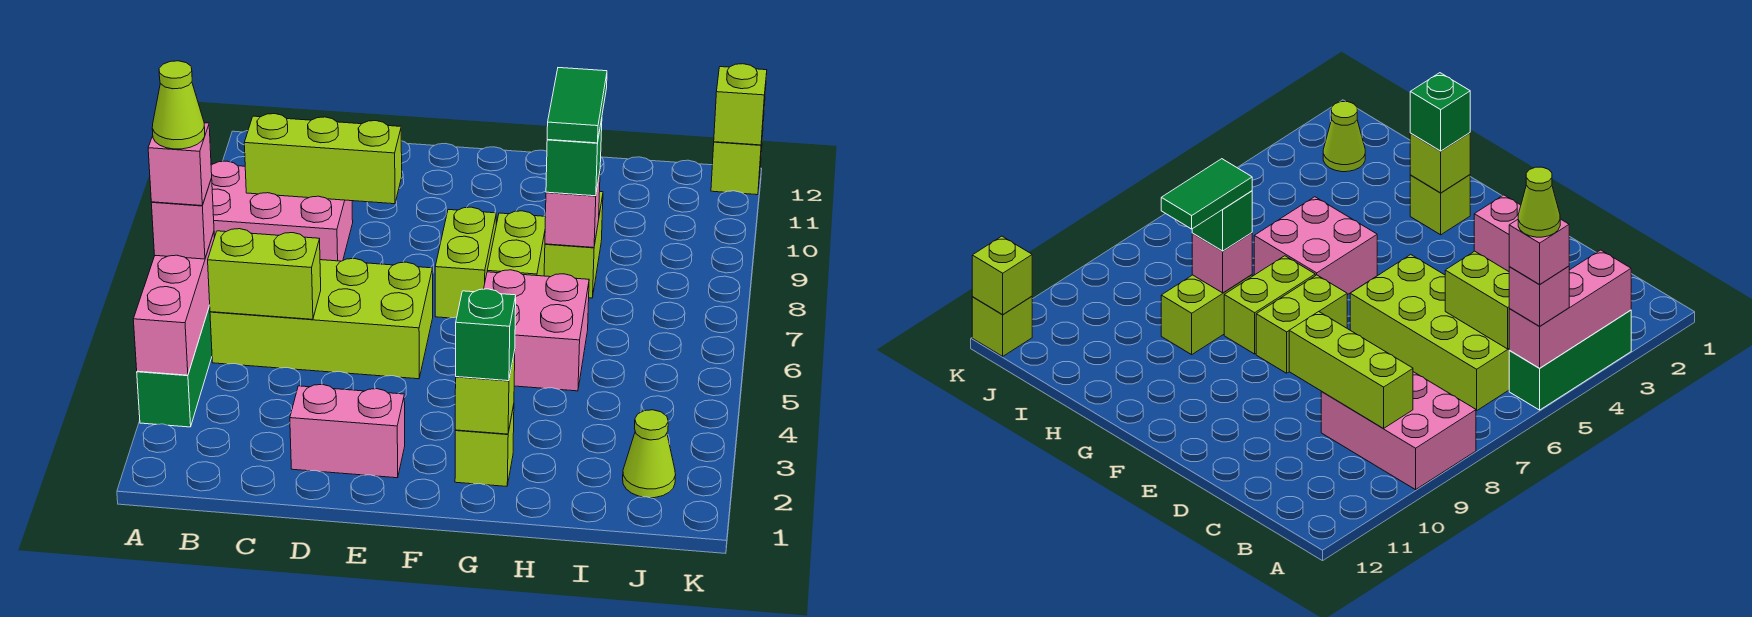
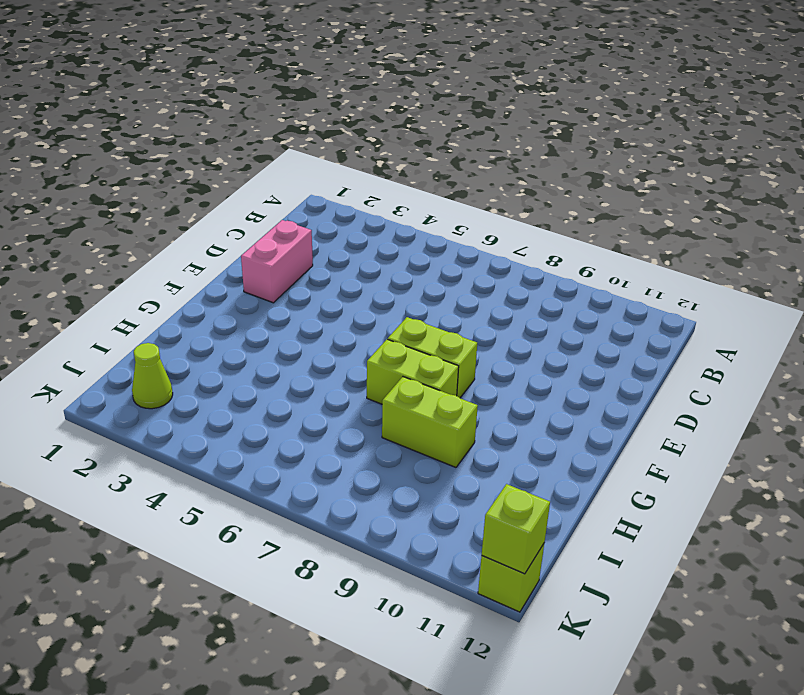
none -> green brick A3:A5 level 1
none -> pink brick A8:C9 level 1
none -> lime brick B5:E6 level 1

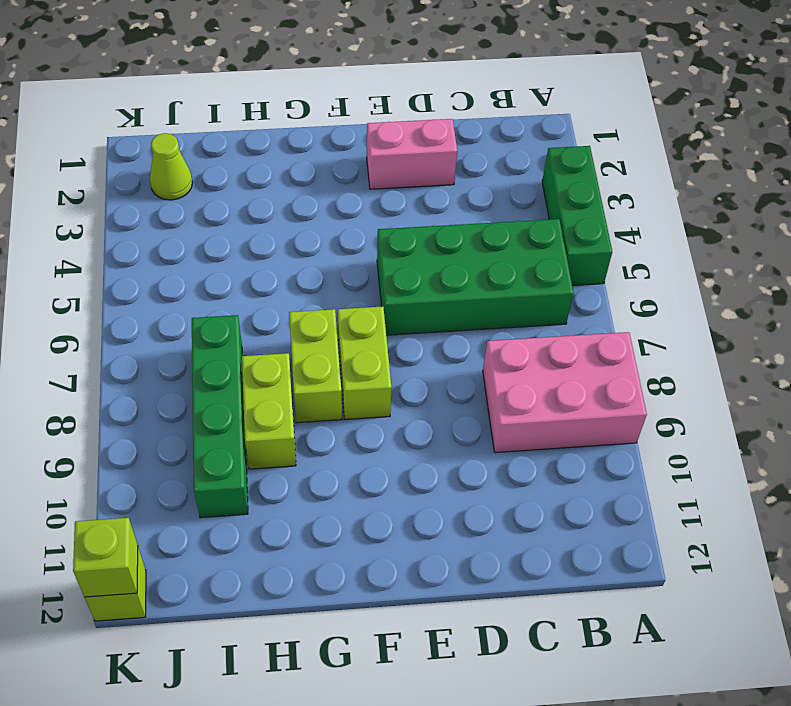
green brick B5:E6 level 1 -> lime brick B5:E6 level 1
green brick I7:I10 level 1 -> none
none -> lime brick G2 level 1
none -> pink brick G5:H6 level 1
none -> pink brick A3:A5 level 2

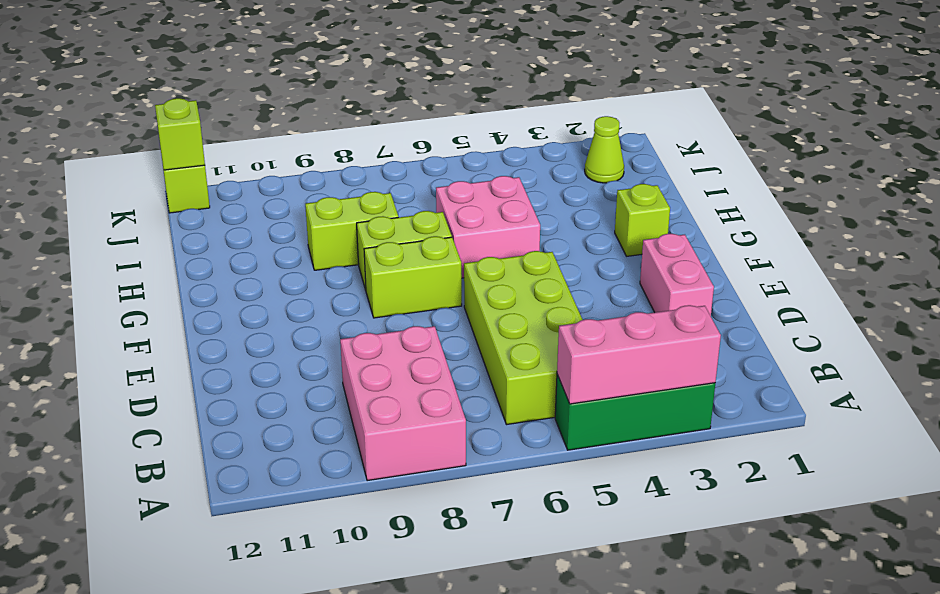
none -> lime brick B5:C5 level 2
none -> lime brick B9:D9 level 2
none -> lime brick G2 level 2

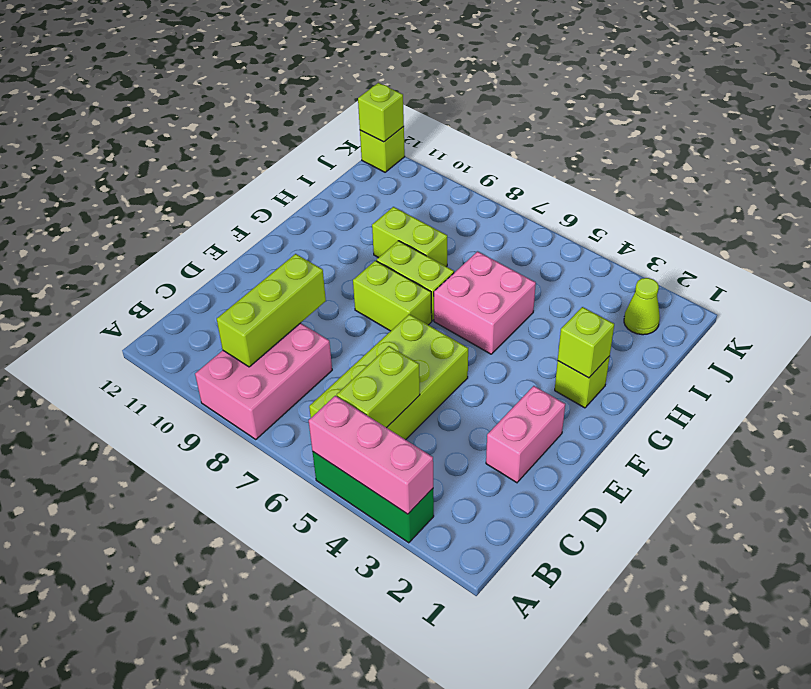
none -> pink brick H8 level 2
none -> pink brick A5 level 3
none -> green brick G2 level 3

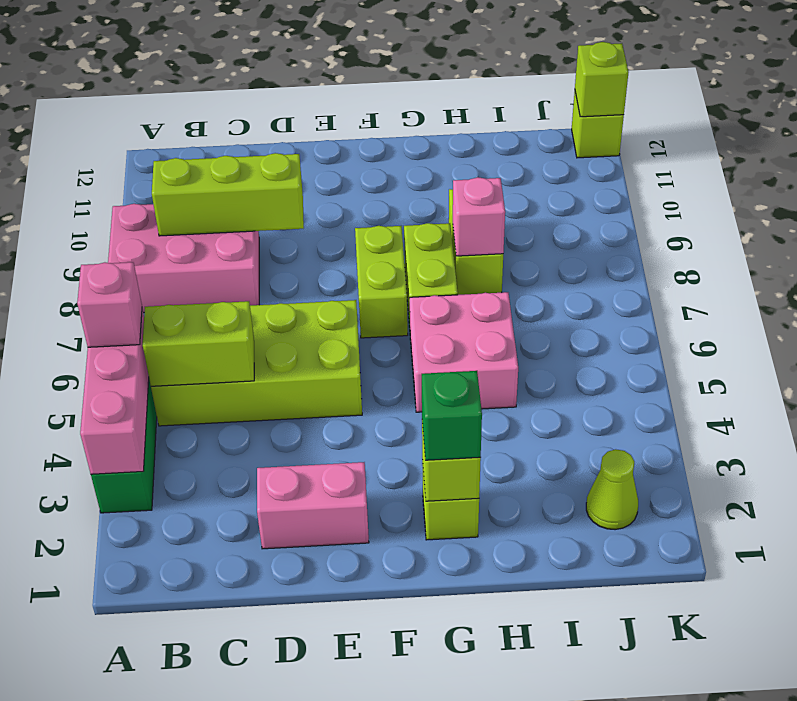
none -> green brick H8 level 3
none -> pink brick A5 level 4
none -> green tile H8:H9 level 4

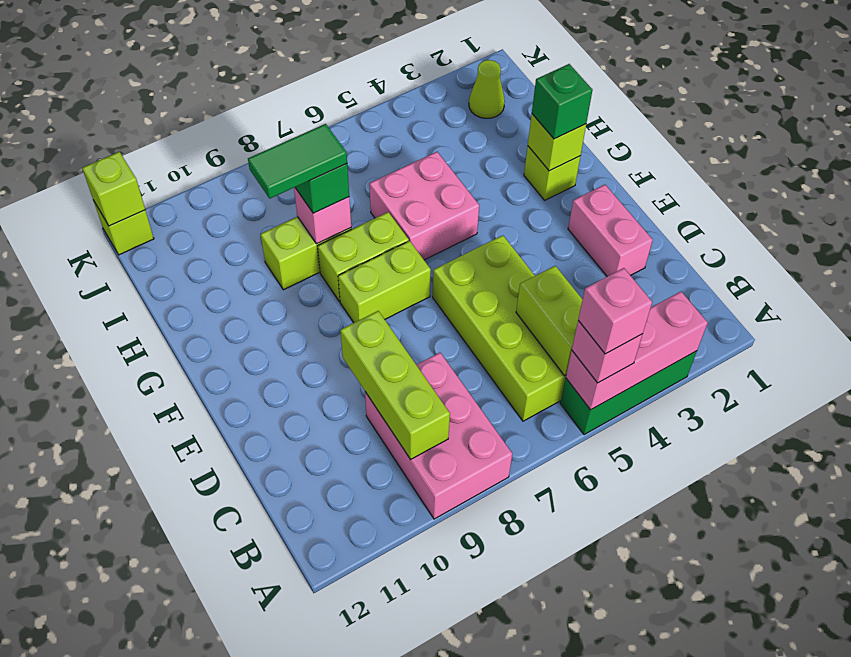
none -> lime cone A5 level 5

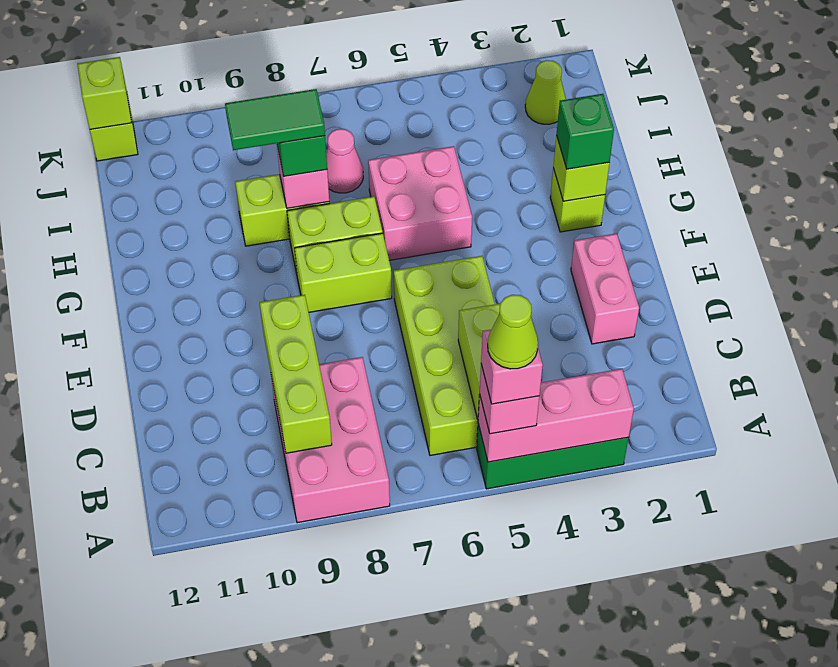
pink cone I7 level 1 -> none

